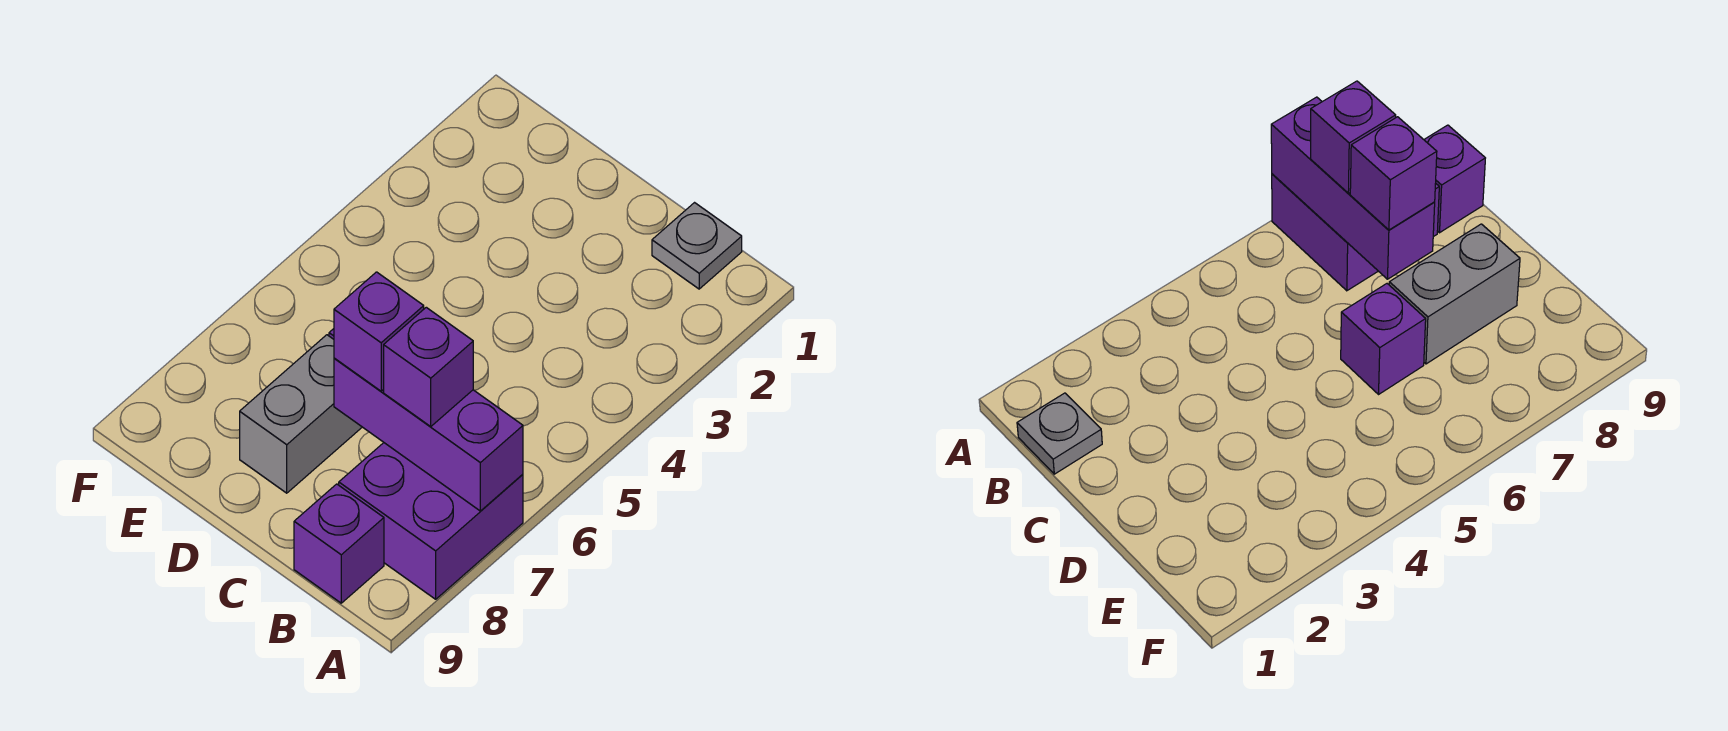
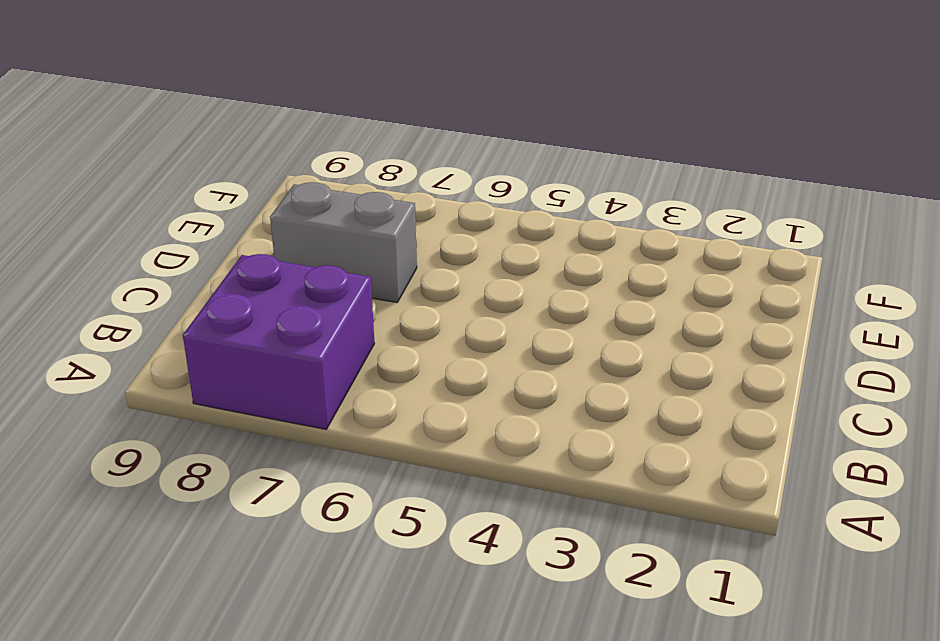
none -> grey plate B1 level 1
none -> purple brick B9 level 1

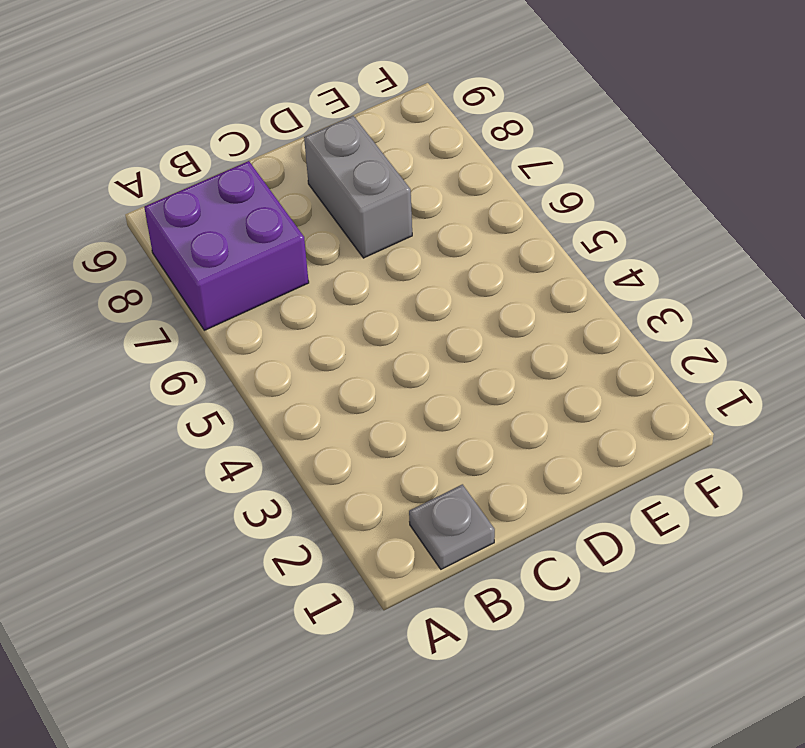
none -> purple brick B9 level 1
none -> purple brick D6 level 1

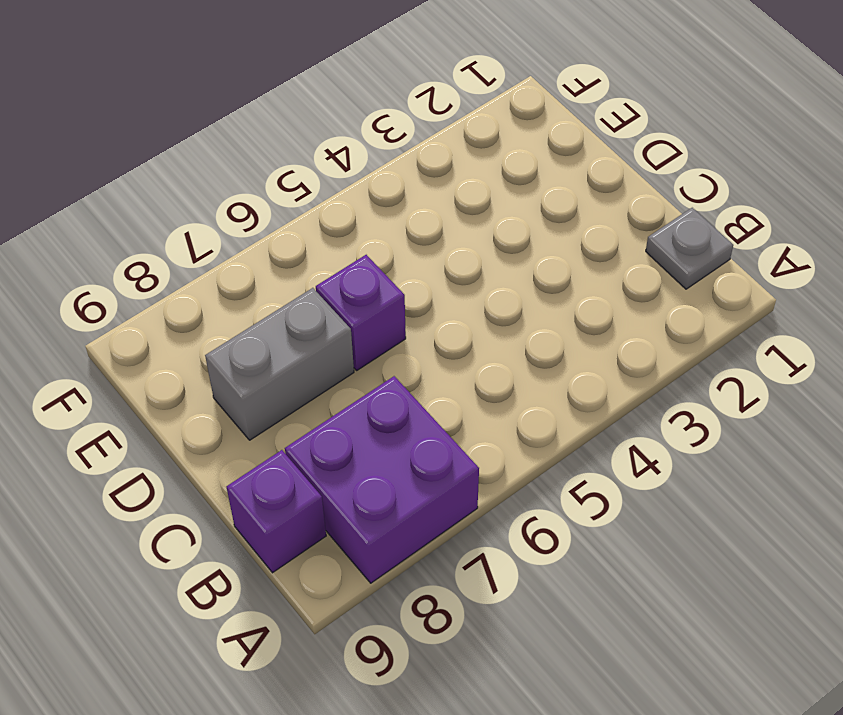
none -> purple brick A7:C7 level 2
none -> purple brick B7 level 3

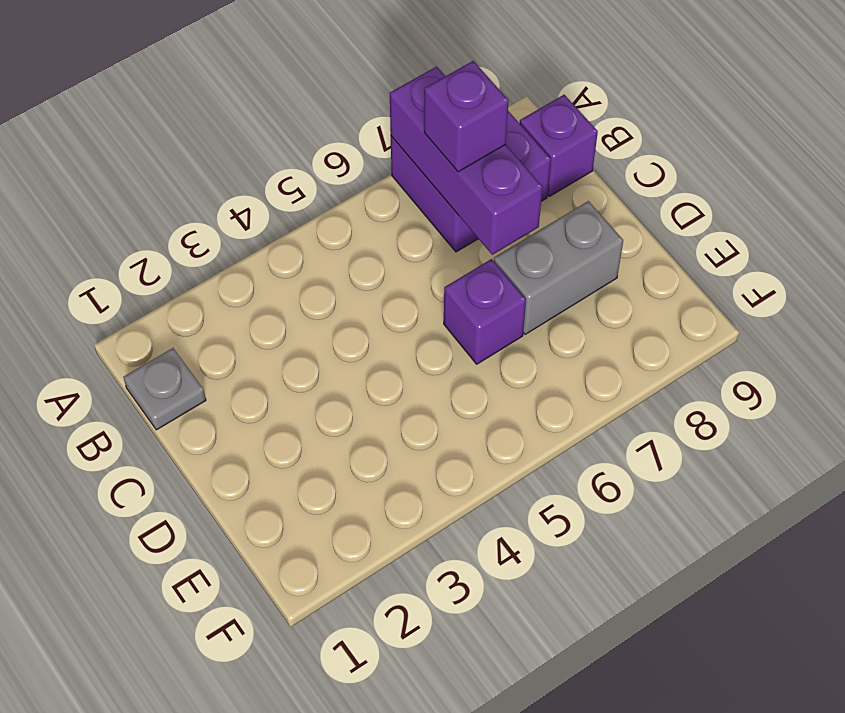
none -> purple brick C7 level 3

